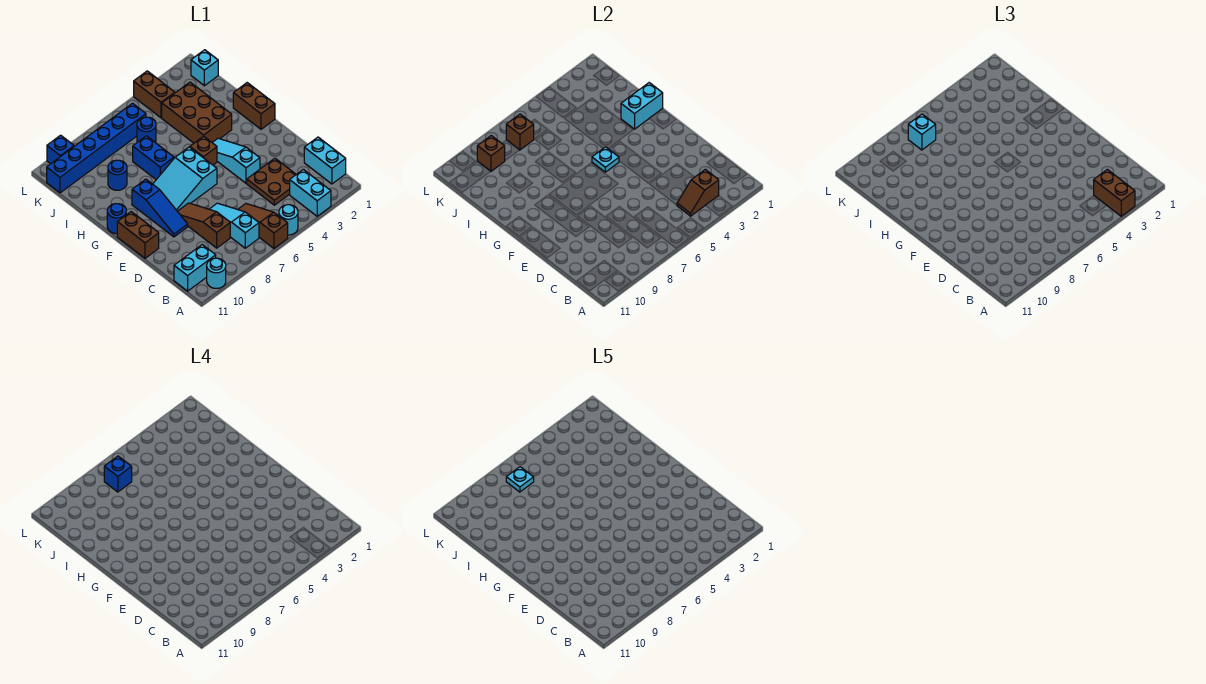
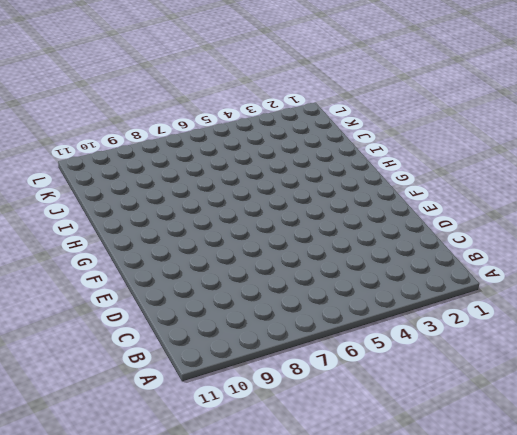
none -> cyan brick A3:B3 level 1
none -> cyan round brick A5 level 1
none -> brown slope A6:C6 level 1 top A
none -> cyan round brick A10 level 1

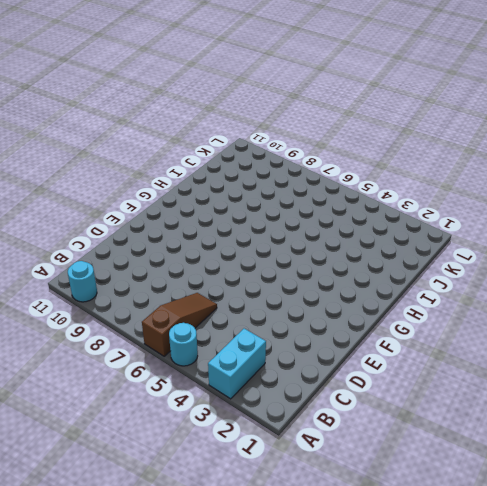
none -> cyan brick B1:C1 level 1
none -> cyan slope B7:D7 level 1 top B
none -> cyan brick B10:B11 level 1
none -> brown plate C3:D4 level 1

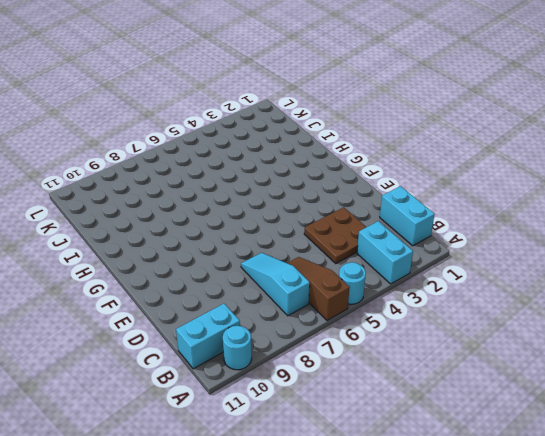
none -> brown slope C8:E8 level 1 top C
none -> cyan slope E4:G4 level 1 top E
none -> blue slope E9:G9 level 1 top G
none -> brown brick E11:F11 level 1

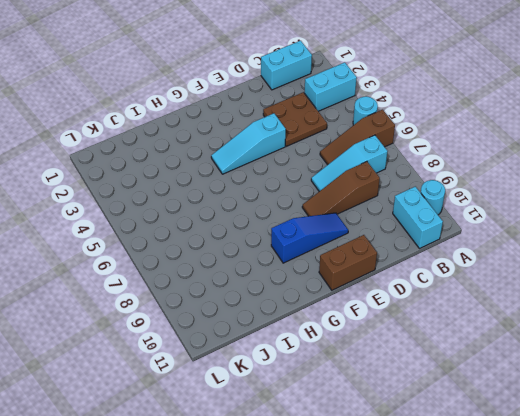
none -> cyan slope F6:G8 level 1 top 6
none -> brown brick G1:H1 level 1
none -> brown brick G5 level 1
none -> blue round brick G11 level 1

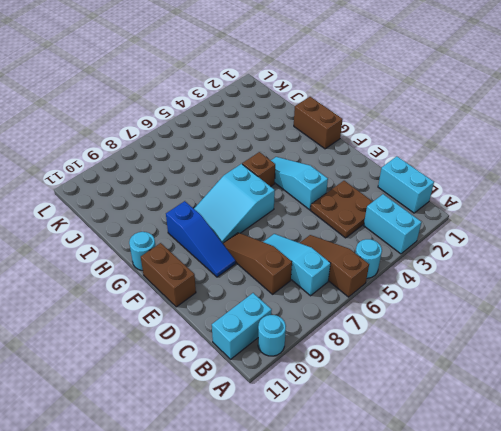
cyan round brick G11 level 1 -> blue round brick G11 level 1
none -> brown brick H3:J4 level 1
none -> blue brick H7:I7 level 1
none -> blue round brick I9 level 1
none -> blue round brick J6 level 1

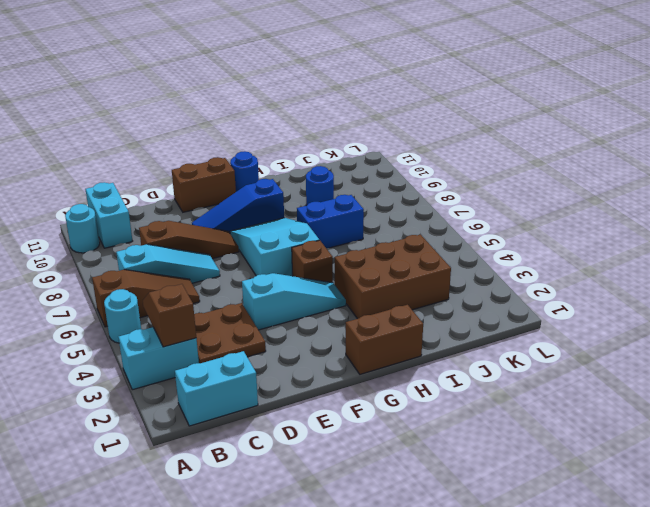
none -> blue round brick J6 level 1
none -> cyan brick K1 level 1
none -> brown brick K4:L4 level 1
none -> blue brick K6:K11 level 1

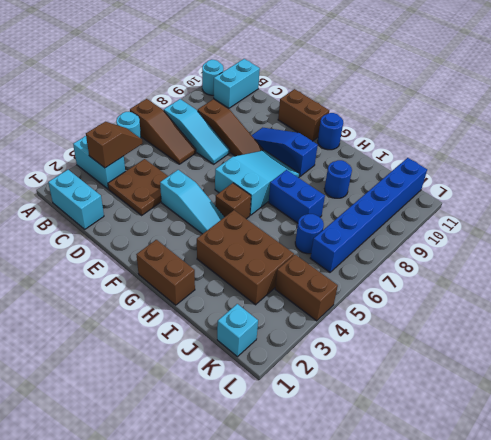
none -> blue brick L10 level 1
none -> cyan plate G5 level 2
none -> cyan brick H1:H2 level 2
none -> brown brick K7 level 2

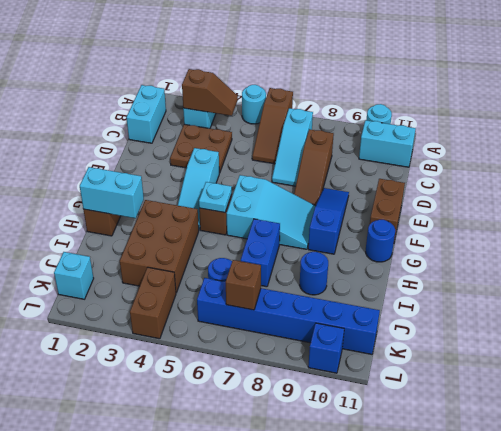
none -> brown brick K9 level 2
none -> brown brick A3:B3 level 3
none -> cyan brick K7 level 3
none -> blue brick K7 level 4

